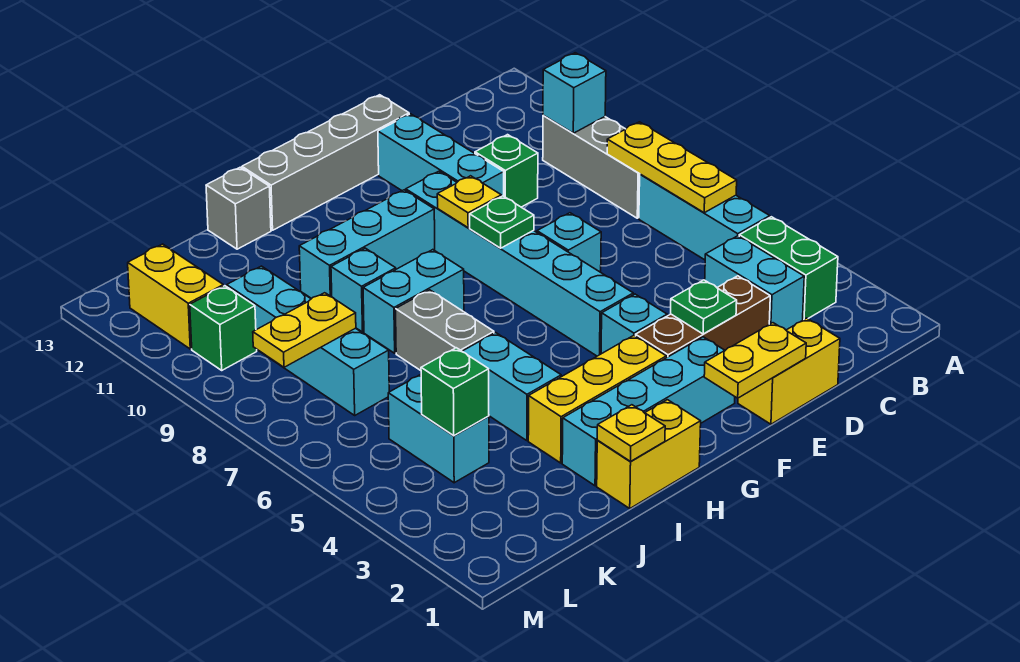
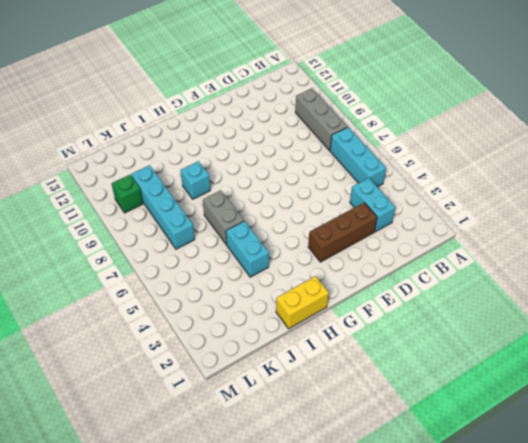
none -> green brick B3:B4 level 1
none -> yellow brick D1:E1 level 1
none -> green brick D10 level 1
none -> cyan brick E7 level 1

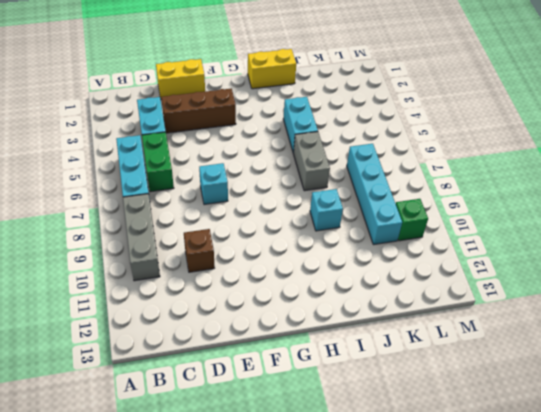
green brick C5:C6 level 1 -> green brick B3:B4 level 1
brown brick D10 level 1 -> green brick D10 level 1
none -> cyan brick E10:E12 level 1
none -> grey brick E13:H13 level 1
none -> cyan brick F2:I2 level 1
none -> cyan brick F4 level 1

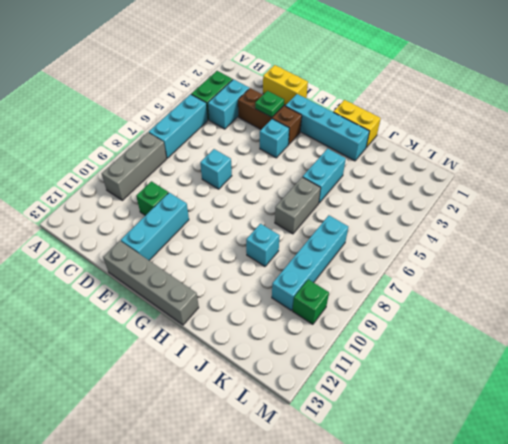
none -> cyan brick F5:F10 level 1
none -> yellow brick G3:I3 level 1
none -> cyan brick G10:I10 level 1
none -> cyan brick H8:I8 level 1

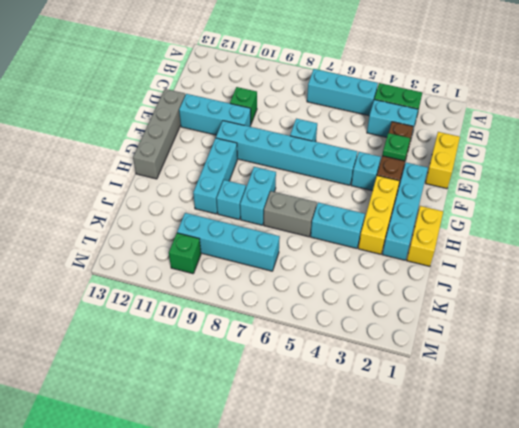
none -> grey brick B8:B10 level 1
none -> grey brick I13 level 1
none -> cyan brick K4:K5 level 1
none -> yellow brick L11:L12 level 1

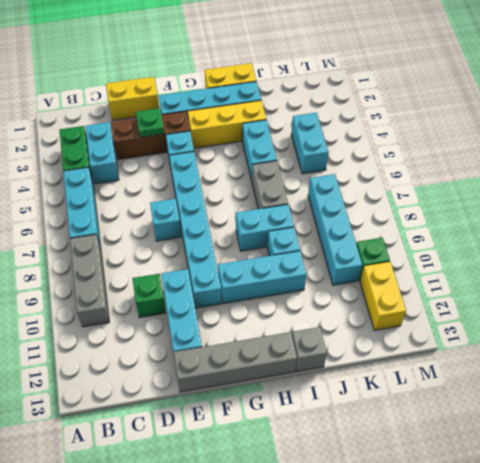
none -> yellow plate B6:B8 level 2
none -> cyan brick B10 level 2
none -> yellow plate E1:F1 level 2
none -> green plate F8 level 2

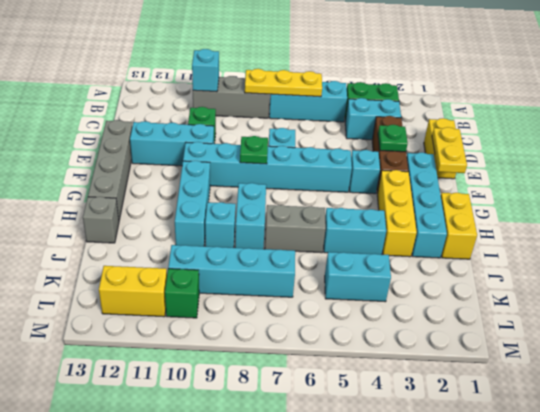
none -> yellow plate F9 level 2
none -> yellow plate I1 level 2
none -> green brick K4 level 2
none -> yellow plate K8:L8 level 2

